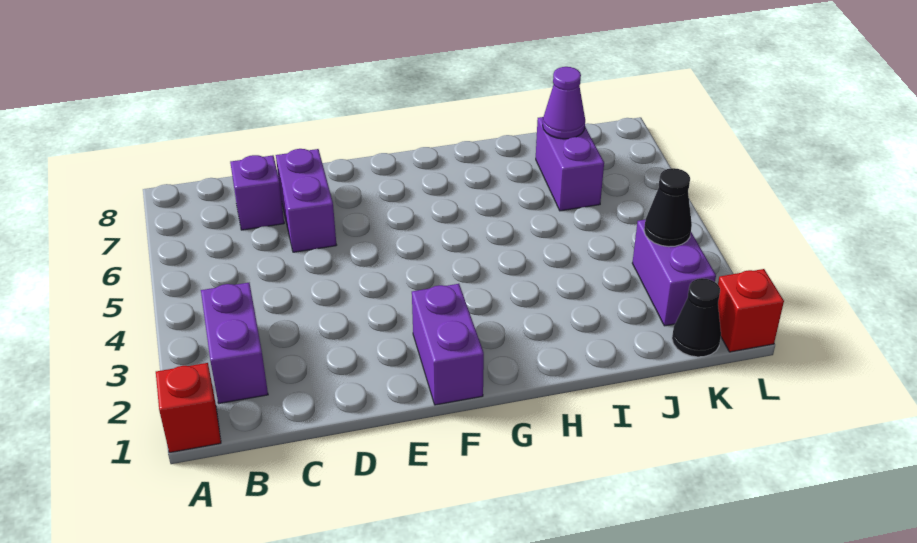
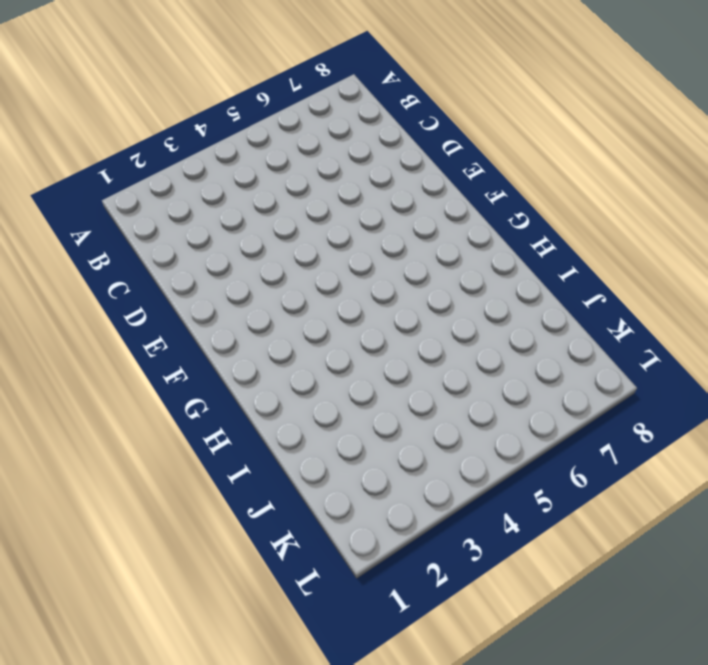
none -> red brick A1 level 1
none -> purple brick B2:B3 level 1

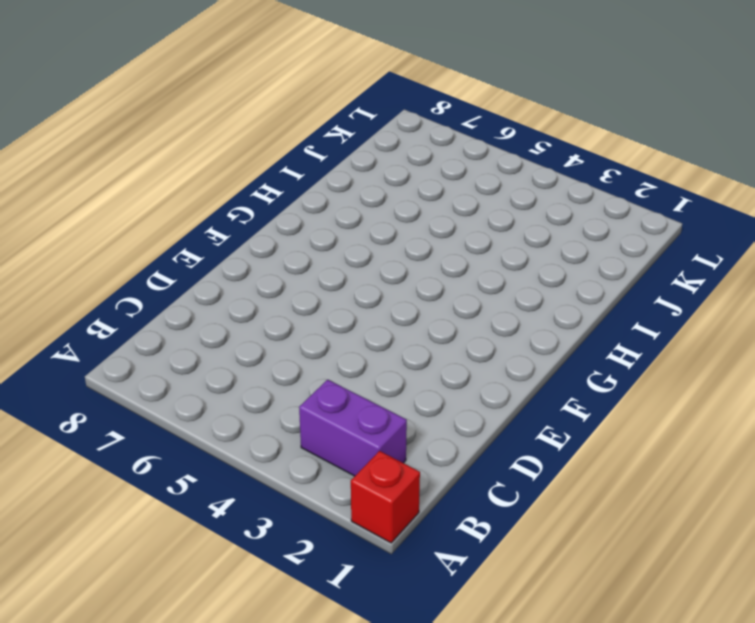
none -> purple brick C7 level 1
none -> purple brick D6:D7 level 1

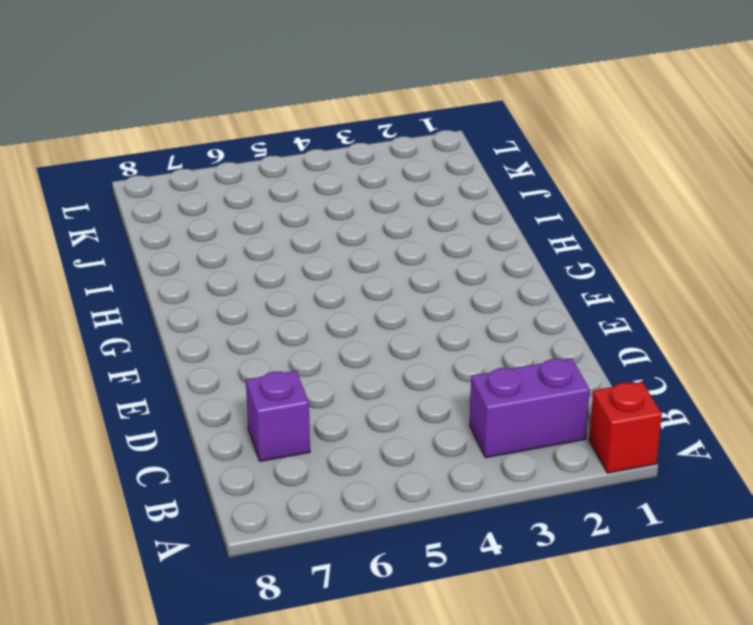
none -> purple brick D6:D7 level 1
none -> purple brick F1:F2 level 1

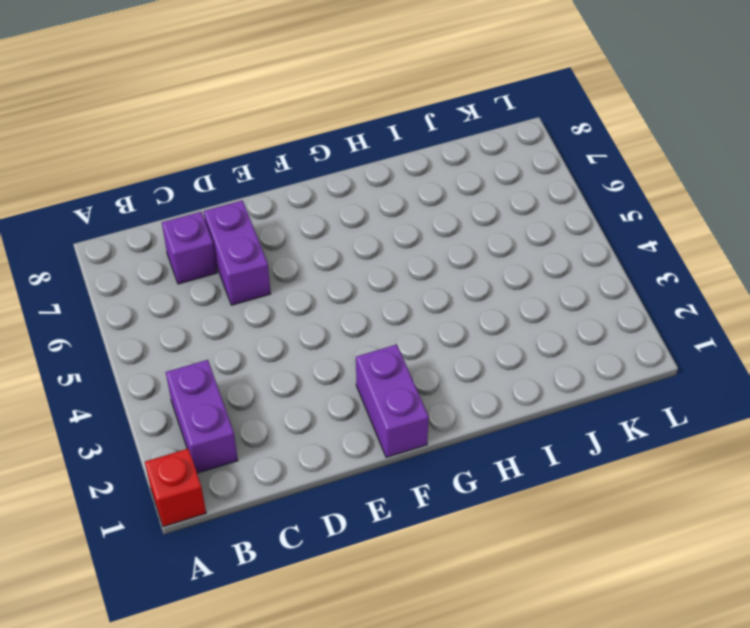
none -> purple brick J6:J7 level 1
none -> black cone K1 level 1

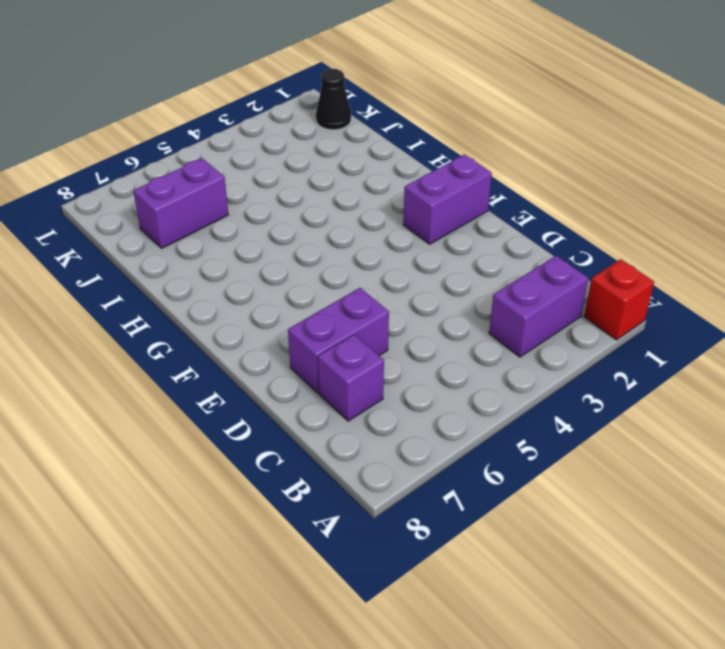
none -> purple brick K2:K3 level 1
none -> red brick L1 level 1

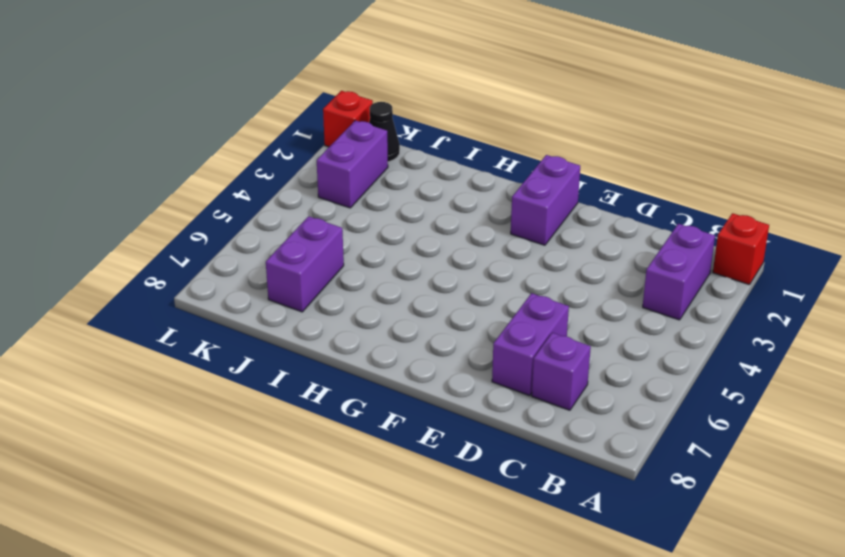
none -> purple cone J7 level 2
none -> black cone K3 level 2

